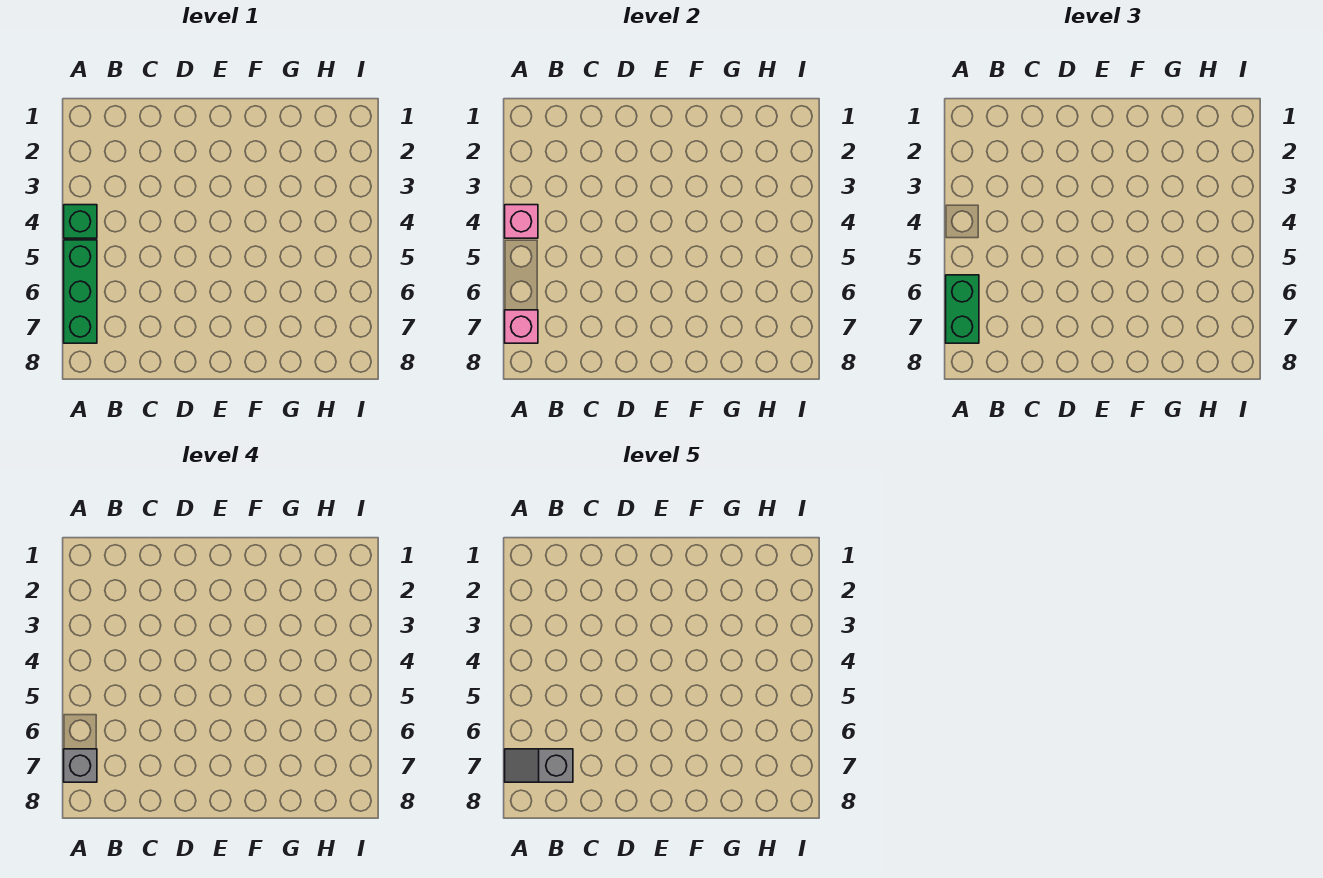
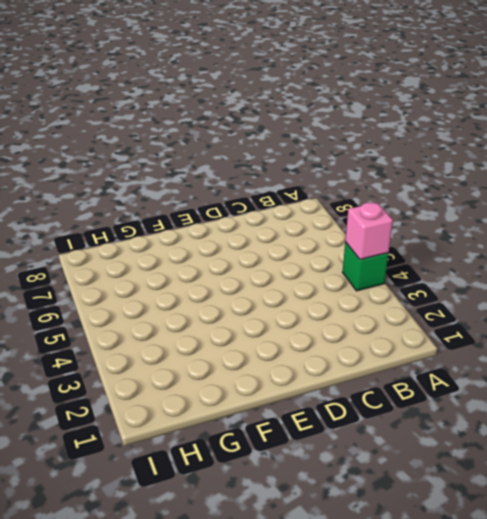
none -> green brick A5:A7 level 1
none -> pink brick A7 level 2

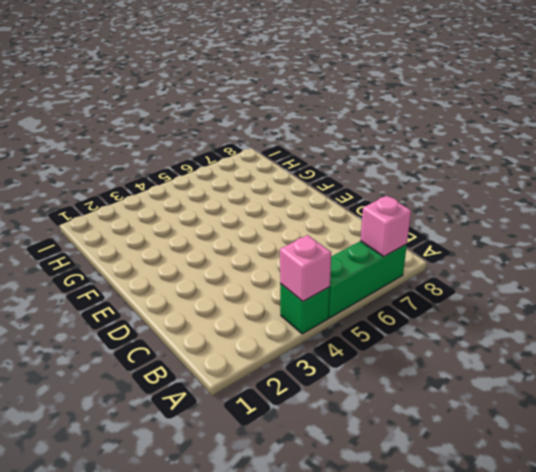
none -> green brick A6:A7 level 3
none -> grey brick A7 level 4

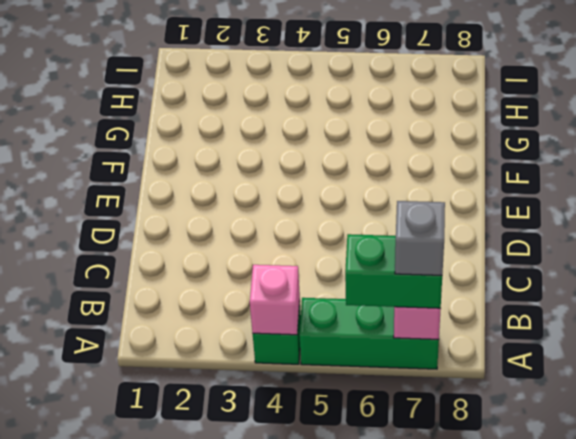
none -> grey slope A7:B7 level 5 top B

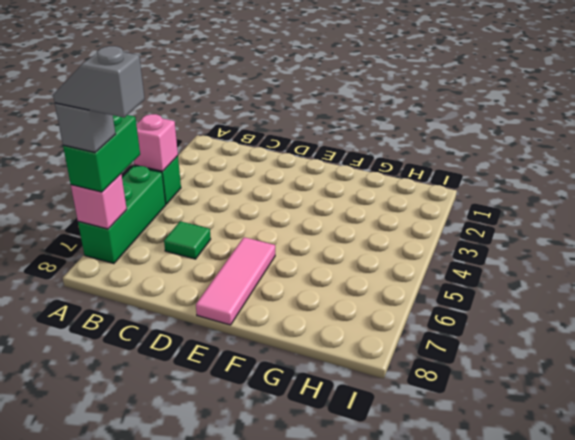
green tile C6 level 1 -> none
pink tile E6:E8 level 1 -> none

